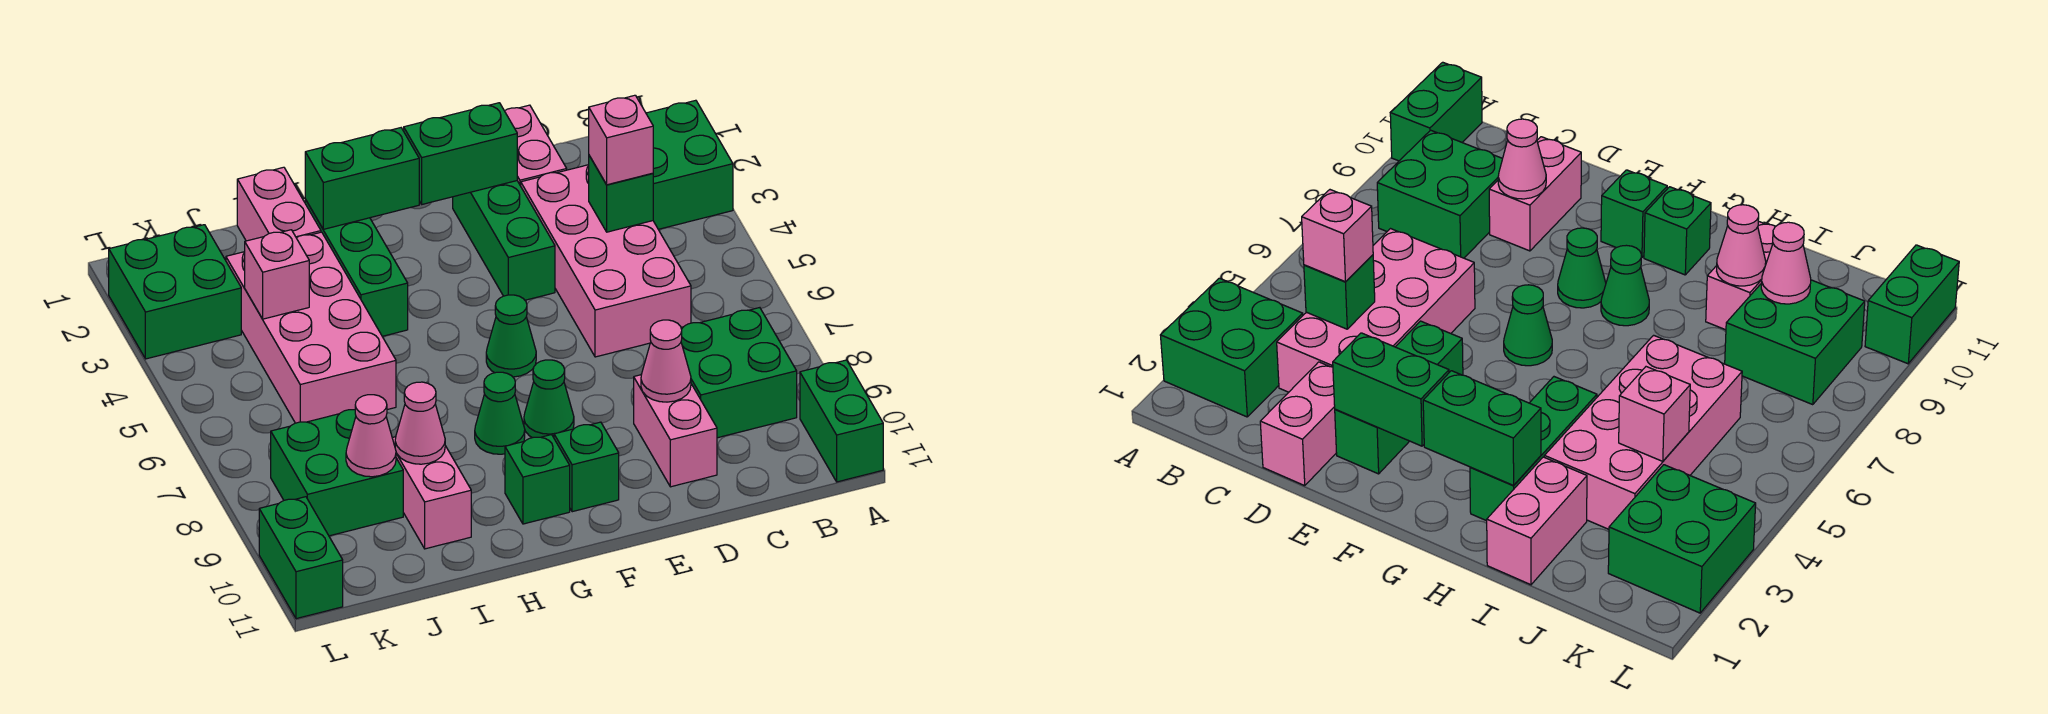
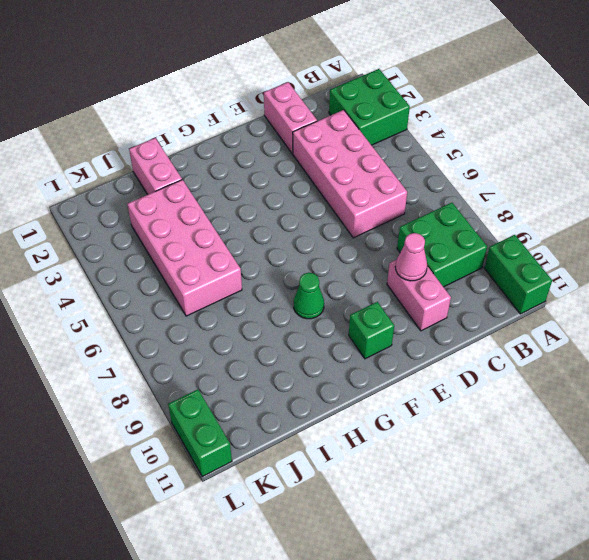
none -> green brick E2:E4 level 1
none -> green cone F6 level 1
none -> green cone F8 level 1

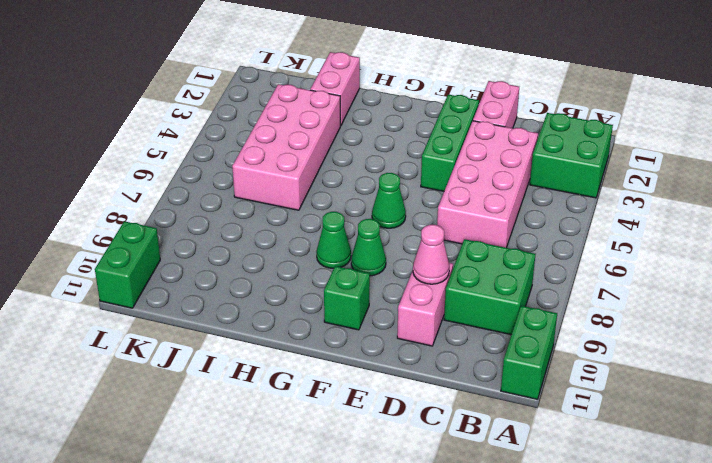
none -> green brick G10 level 1
none -> green brick H2:H4 level 1
none -> pink brick I9:I10 level 1

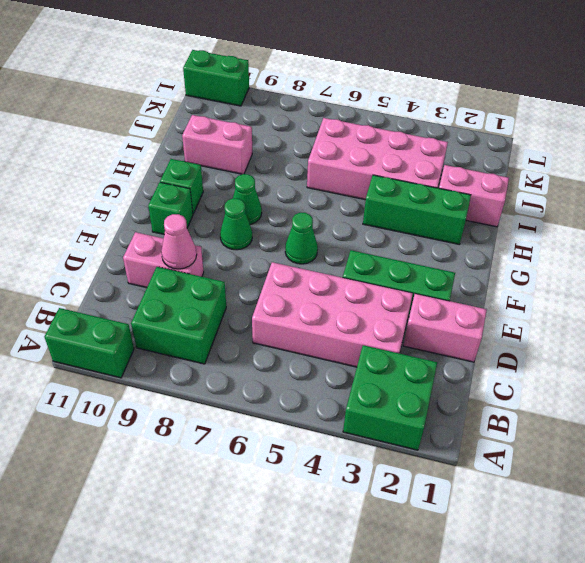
none -> green brick J8:K9 level 1
none -> green brick K2:L3 level 1
none -> green brick C4 level 2

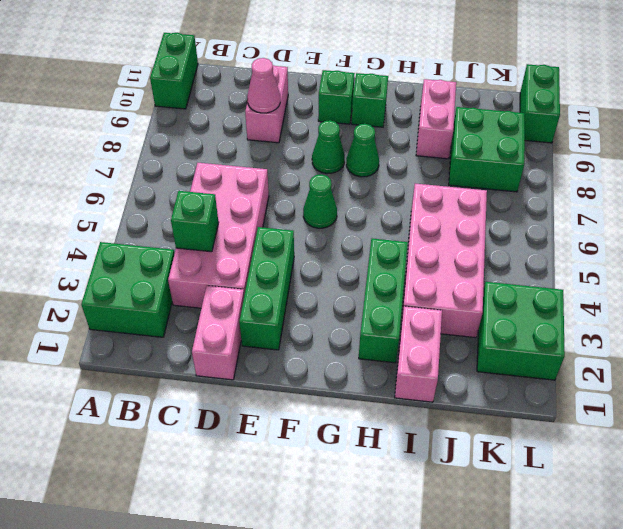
none -> green brick B8:C9 level 1
none -> green brick E2:F2 level 2
none -> green brick G2:H2 level 2

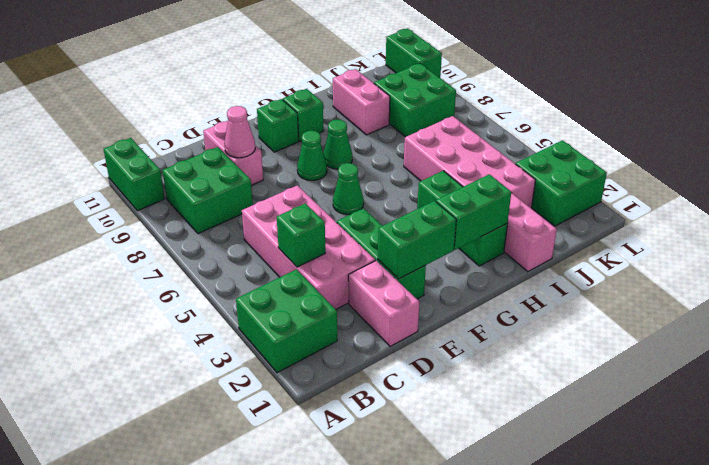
none -> pink cone I9 level 2
none -> pink brick J4 level 2
none -> pink cone J9 level 2

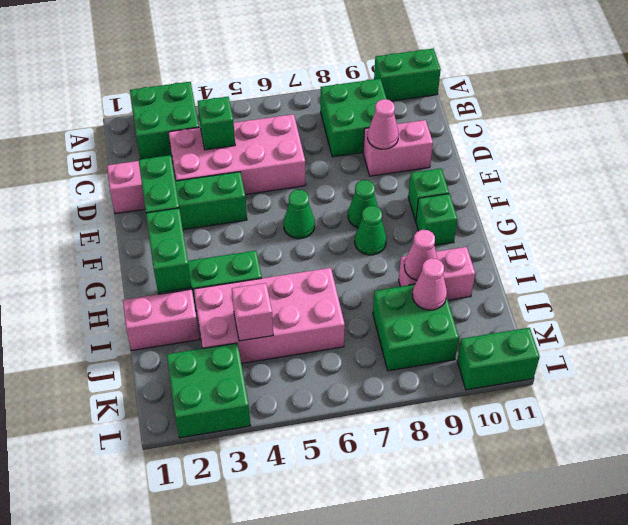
none -> pink brick C4 level 3

